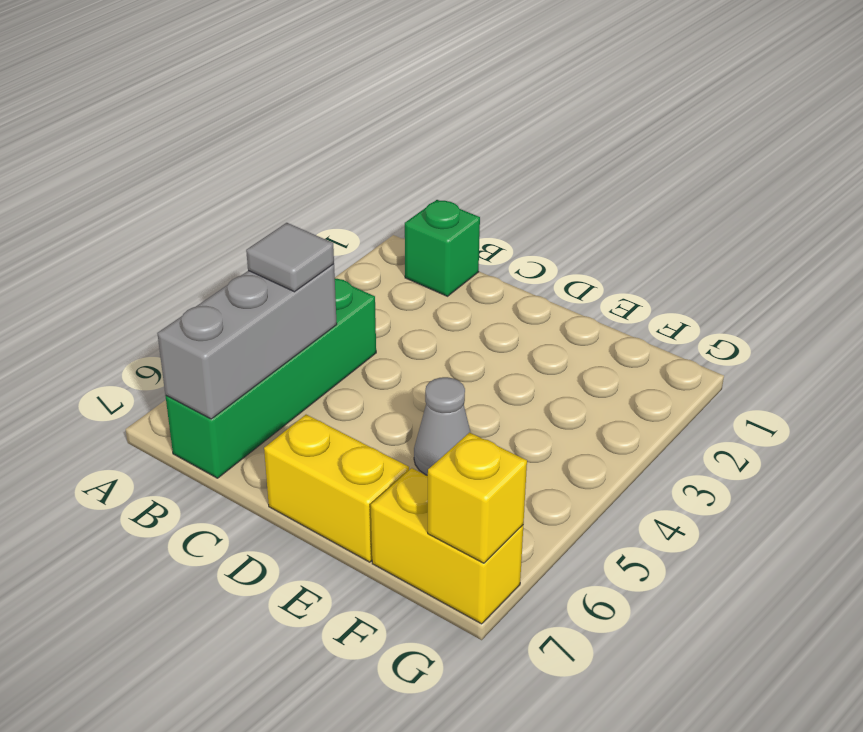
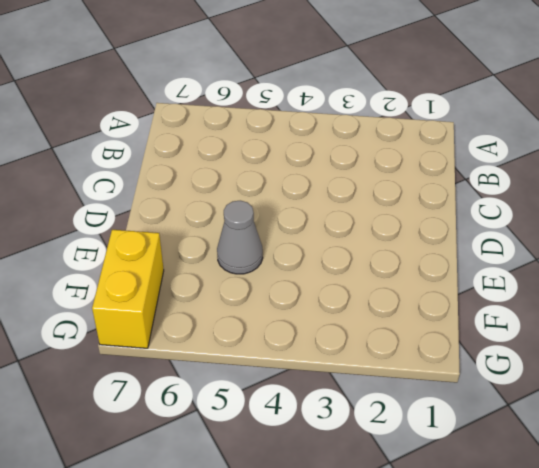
none -> green brick B1 level 1
none -> green brick B4:B7 level 1

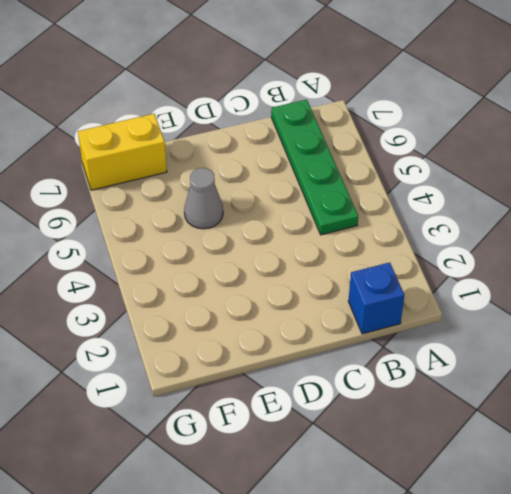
blue brick B1 level 1 -> green brick B1 level 1
green plate B4:B7 level 1 -> green brick B4:B7 level 1
none -> yellow brick D7:E7 level 1
none -> grey brick B5:B7 level 2

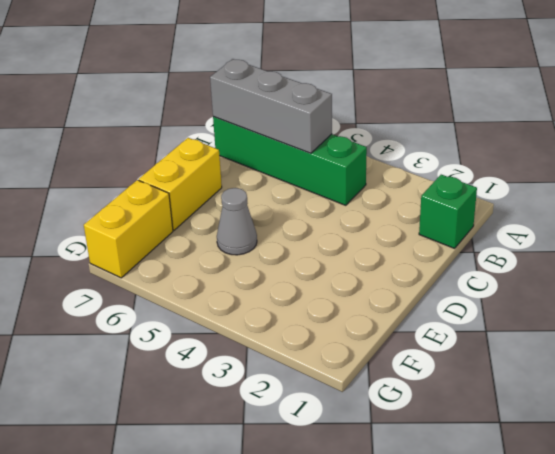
none -> yellow brick G7 level 2
none -> grey tile B5 level 3

